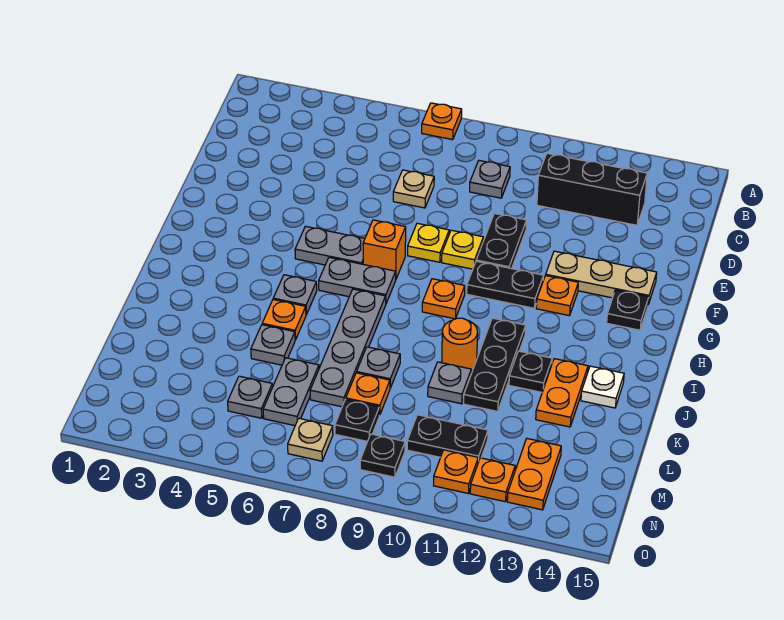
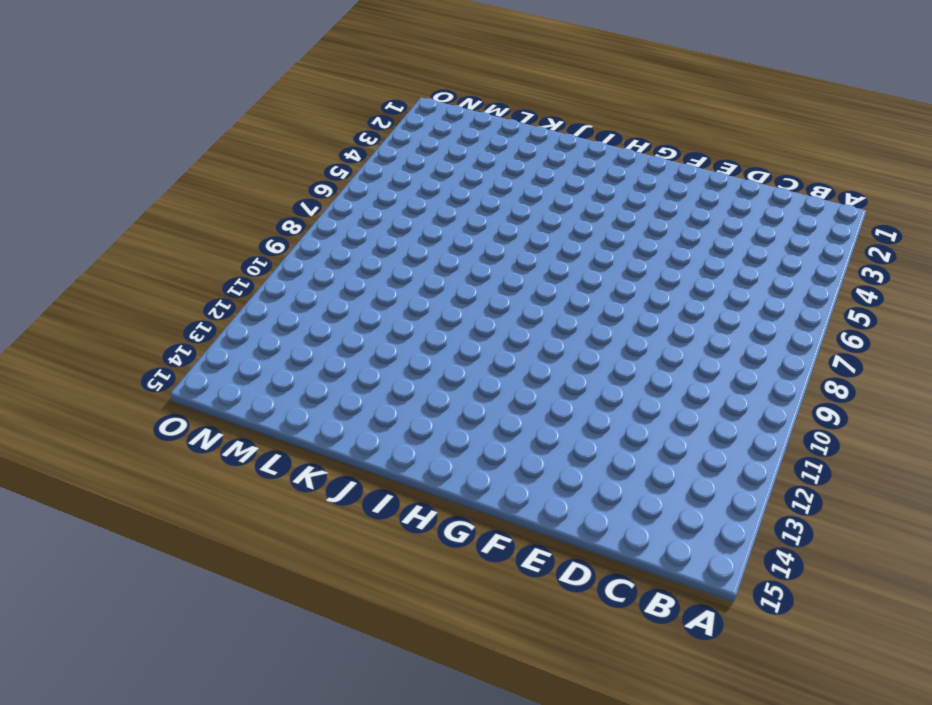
none -> orange plate A7 level 1
none -> grey plate C9 level 1
none -> black brick C11:C13 level 1
none -> tan plate D7 level 1

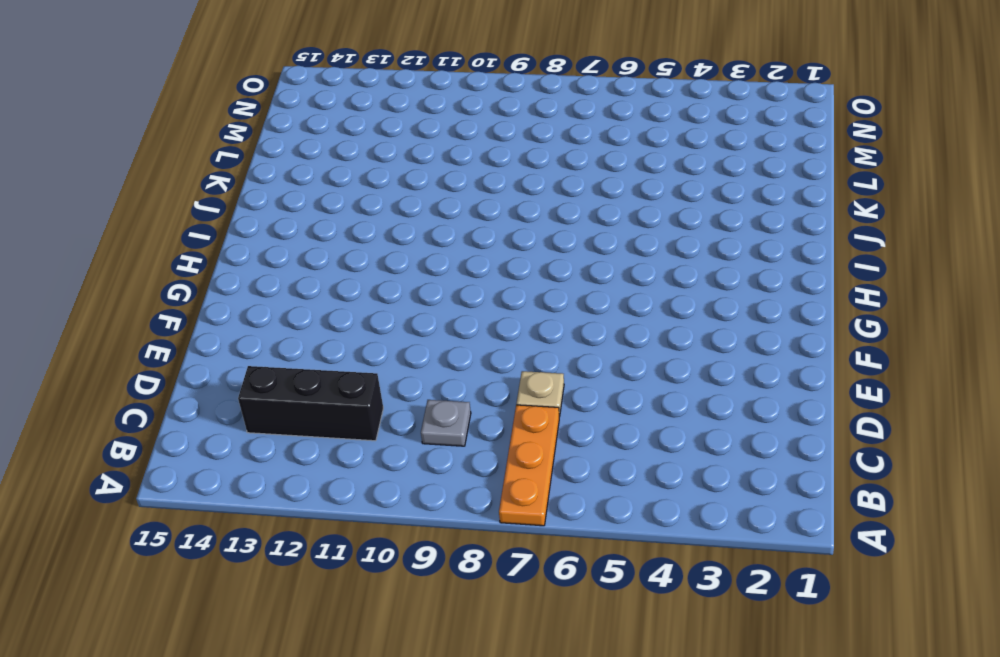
orange plate A7:C7 level 1 -> orange plate A7 level 1
none -> black plate E10:F10 level 1
none -> yellow plate F8 level 1
none -> yellow plate F9 level 1
none -> tan plate F12:F14 level 1

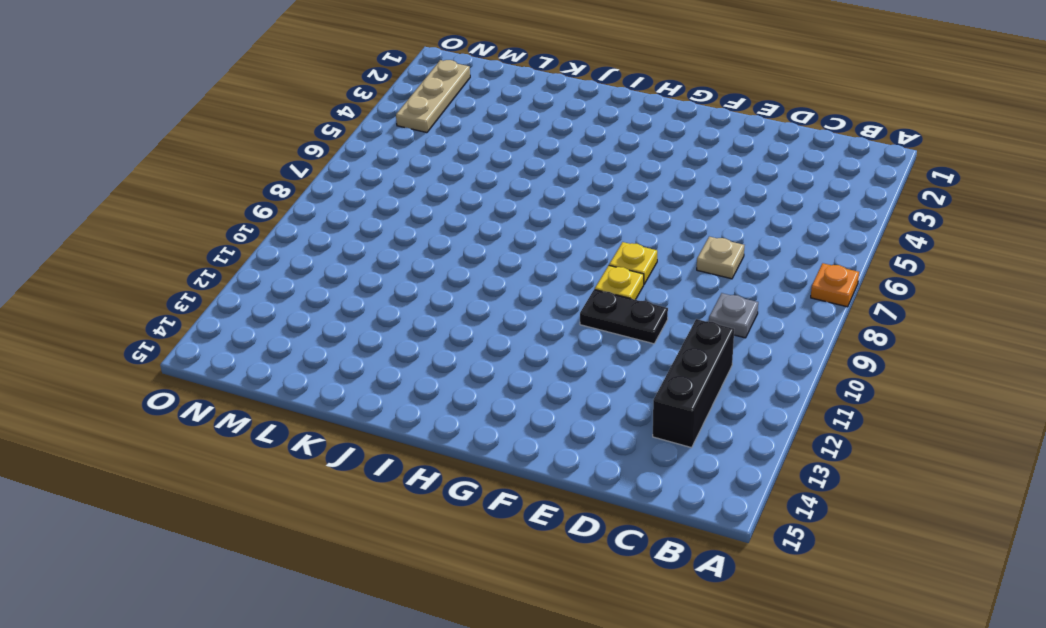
tan plate N2:N4 level 1 -> tan plate F12:F14 level 1
none -> grey plate G5:G6 level 1
none -> orange brick G7 level 1
none -> black plate G10:G11 level 1
none -> orange plate G12 level 1

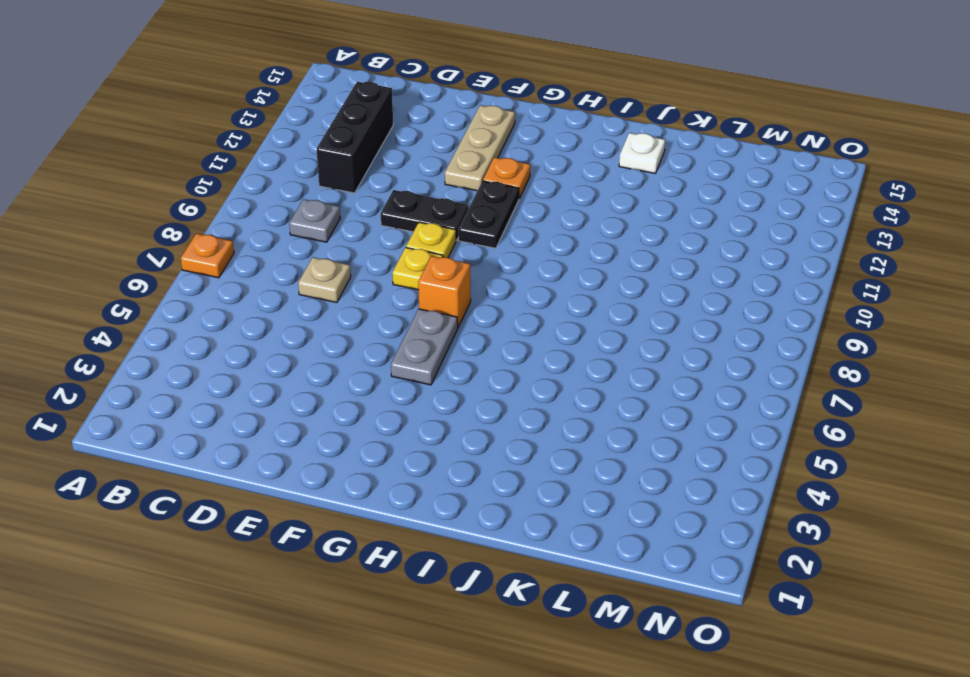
none -> black plate G14 level 1
none -> grey plate H6:H7 level 1
none -> orange plate H9 level 1
none -> grey plate I5 level 1

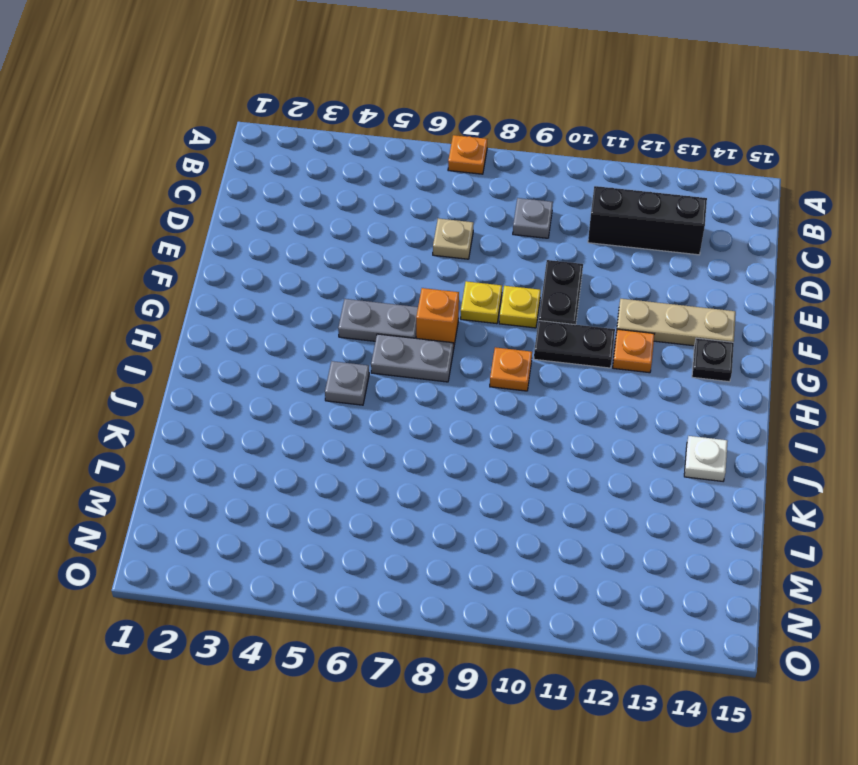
none -> grey plate I7:L7 level 1
none -> black plate I11:K11 level 1
none -> orange plate J5 level 1
none -> orange round brick J10 level 1

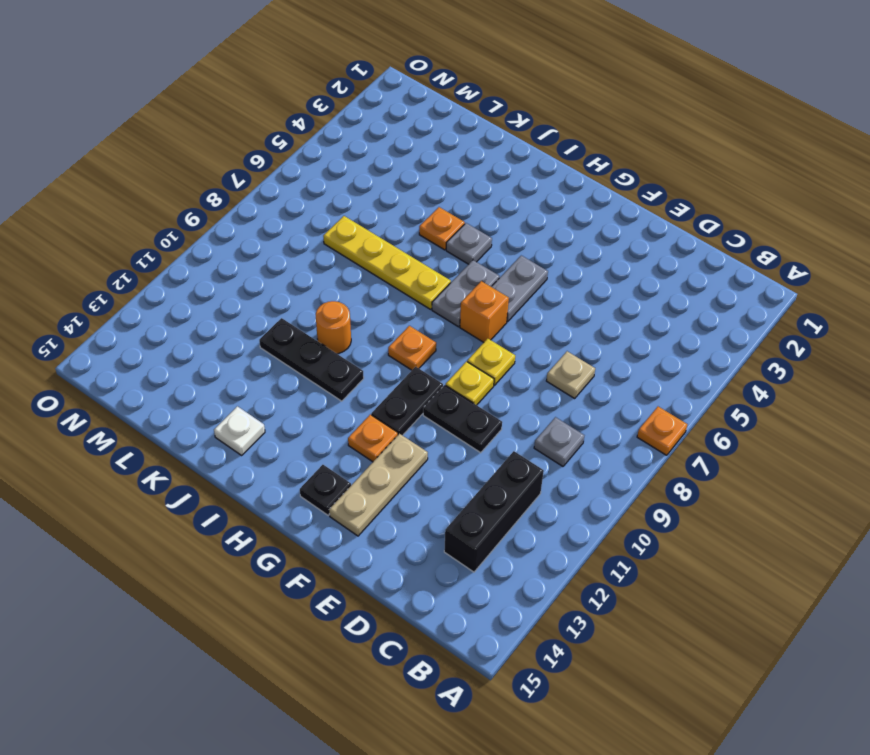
yellow plate I7:L7 level 1 -> grey plate I7:L7 level 1
none -> black plate J12 level 1
none -> orange plate J13:K13 level 1
none -> grey plate K5 level 1
none -> grey plate K8 level 1

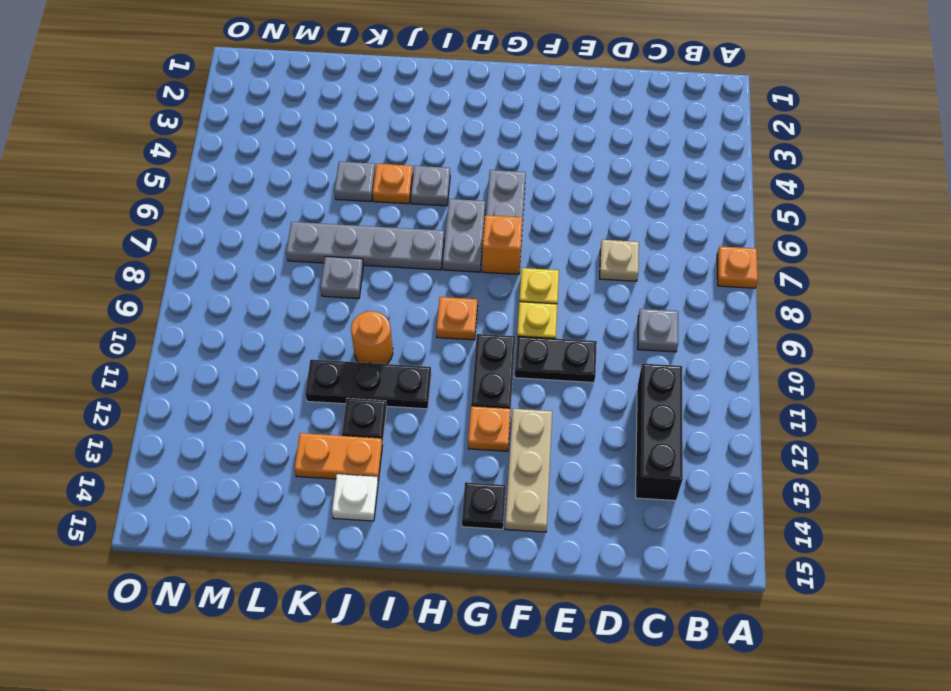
none -> grey plate K10 level 1
none -> grey plate L6:M6 level 1
none -> orange plate L8 level 1
none -> grey plate M5 level 1

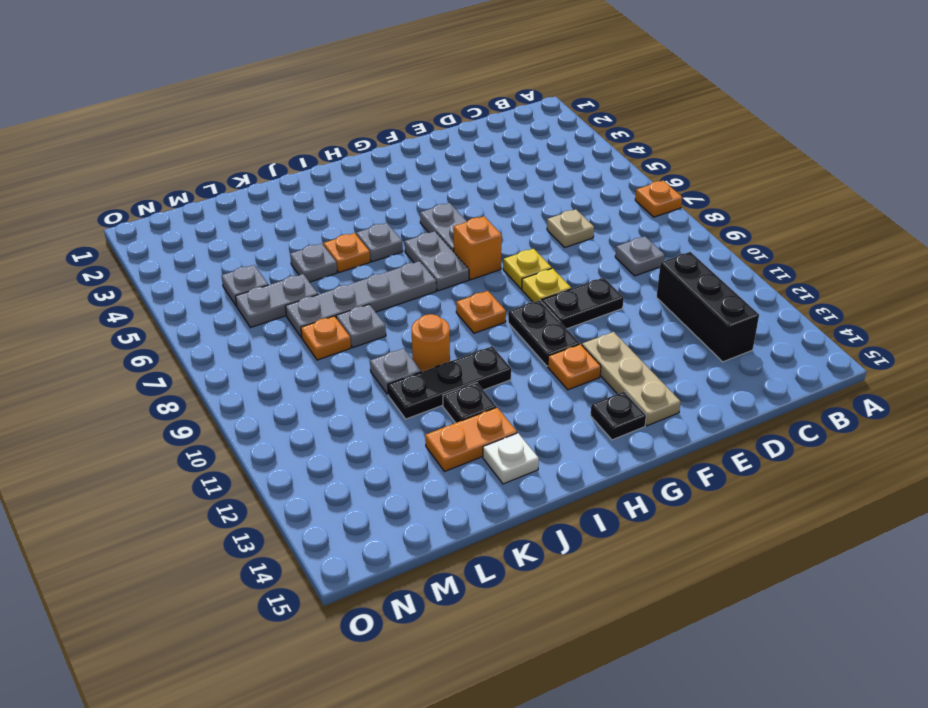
none -> black plate M8 level 1
none -> black plate M10:M11 level 1
none -> orange plate M13:N13 level 1
none -> tan plate N7 level 1

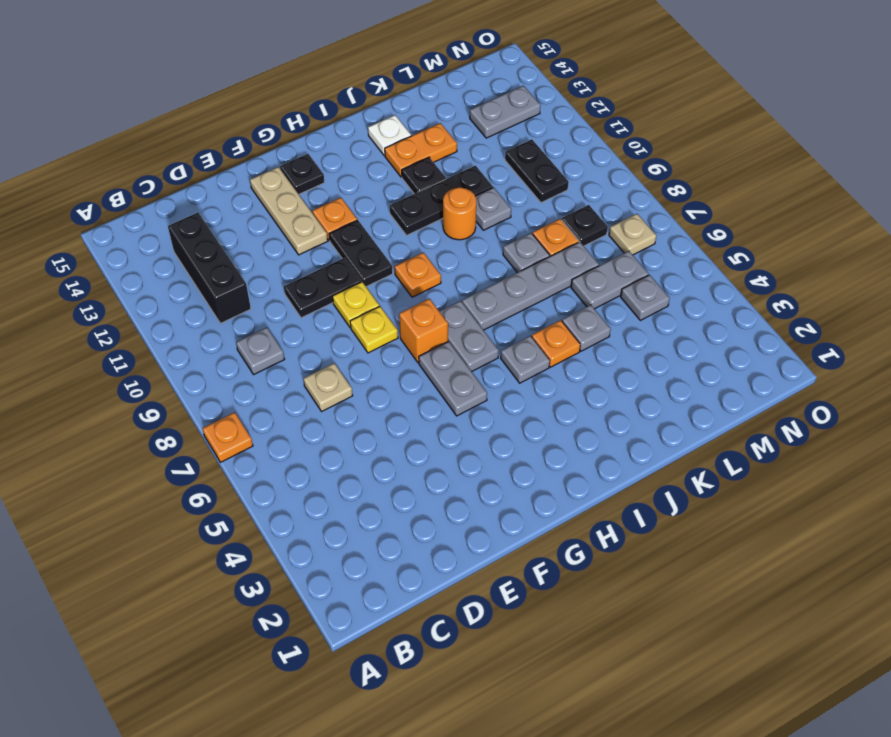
grey plate M13:N13 level 1 -> orange plate M13:N13 level 1
none -> black plate N9 level 1
none -> orange plate N11 level 1
none -> orange plate N12 level 1

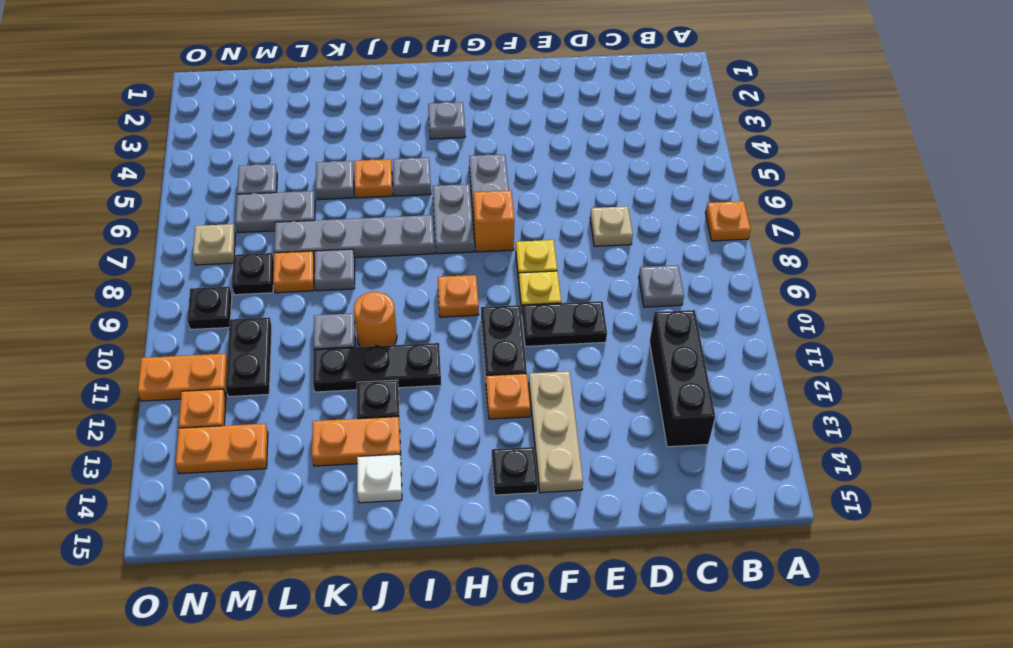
grey plate H3 level 1 -> none
orange plate N11:O11 level 1 -> orange plate N11 level 1

